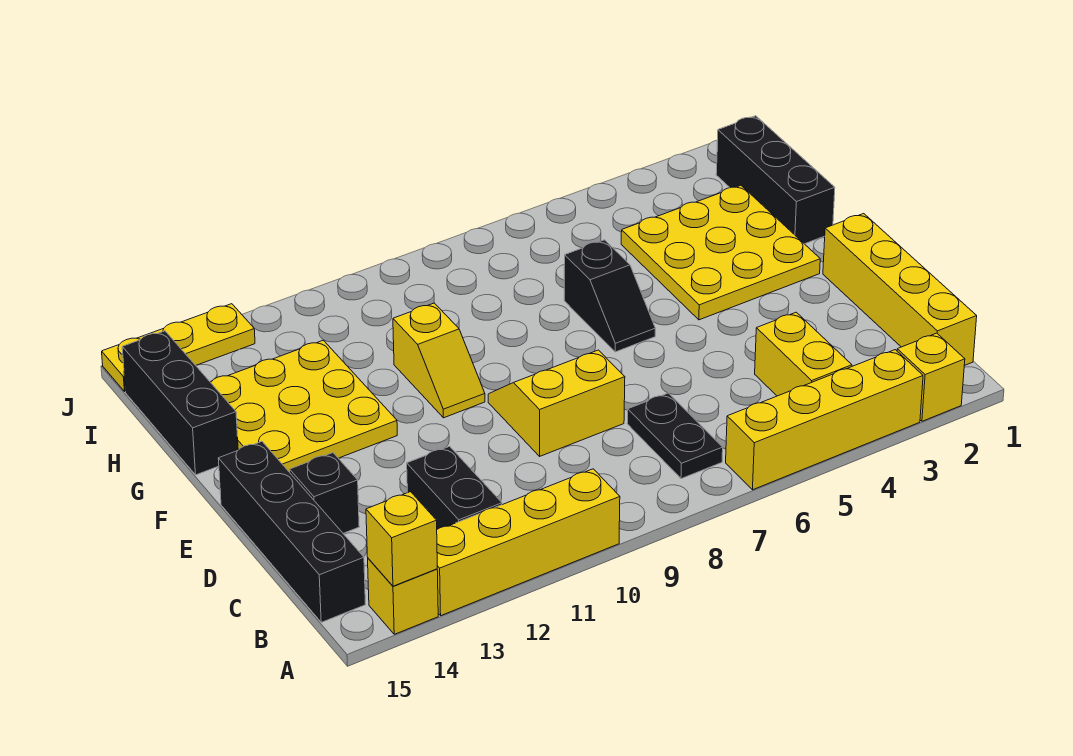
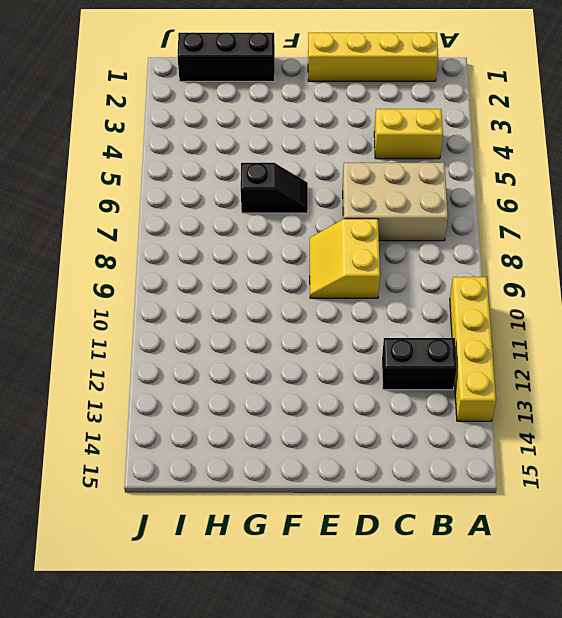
tan brick B6:D7 level 1 -> black plate B7:C7 level 1
none -> yellow brick A2 level 1
none -> yellow brick A3:A6 level 1
none -> yellow brick A14 level 1

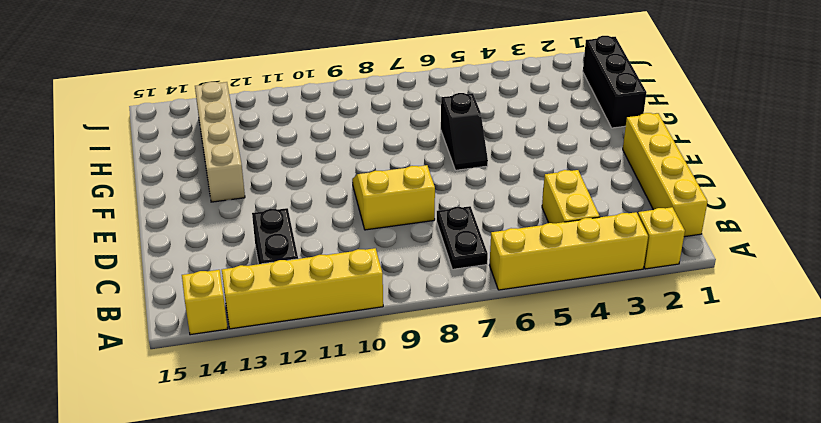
tan brick F13:I13 level 1 -> yellow plate F12:H14 level 1
none -> black brick B15:E15 level 1
none -> black brick D14 level 1
none -> yellow plate F2:H4 level 1

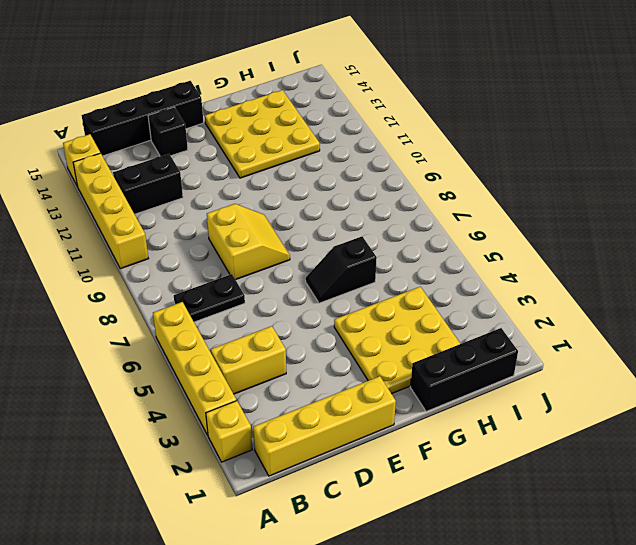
none -> yellow slope F10:G10 level 1 top G
none -> black brick G15:I15 level 1
none -> yellow plate J13:J15 level 1

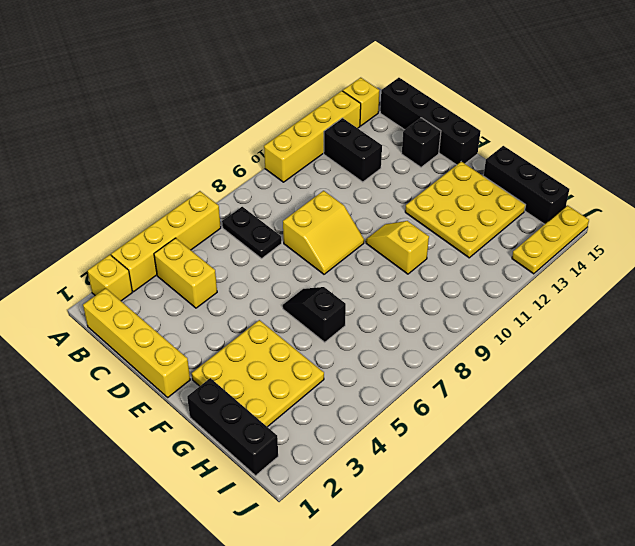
none -> yellow brick A14 level 2

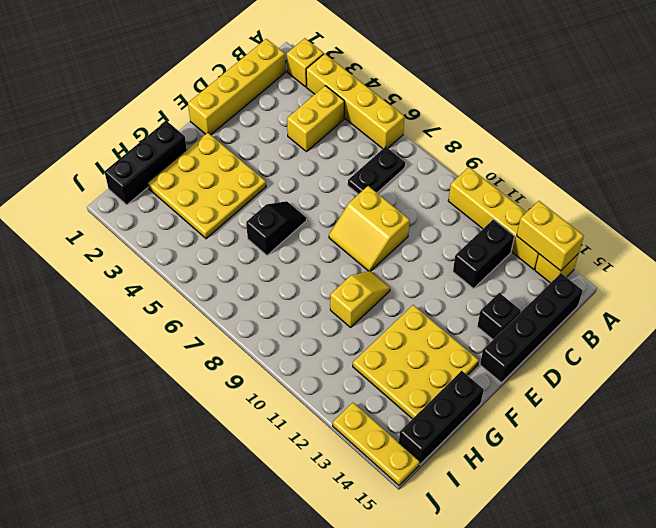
yellow brick A13:A14 level 2 -> yellow brick A14 level 2

